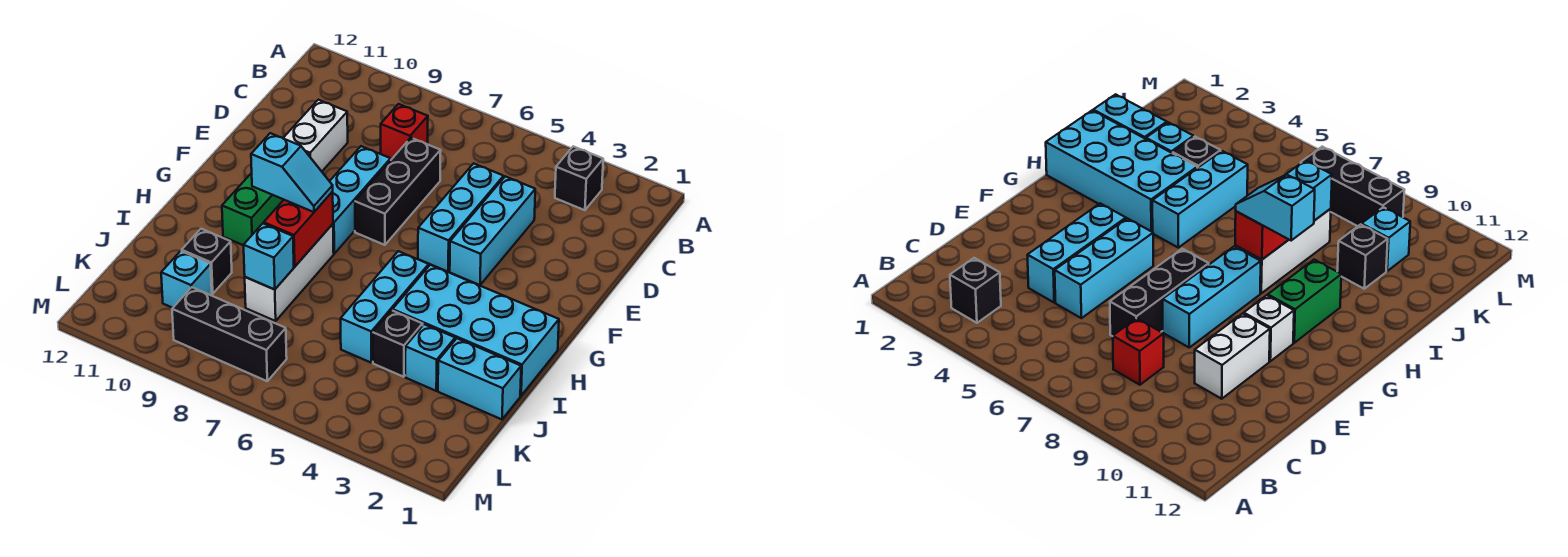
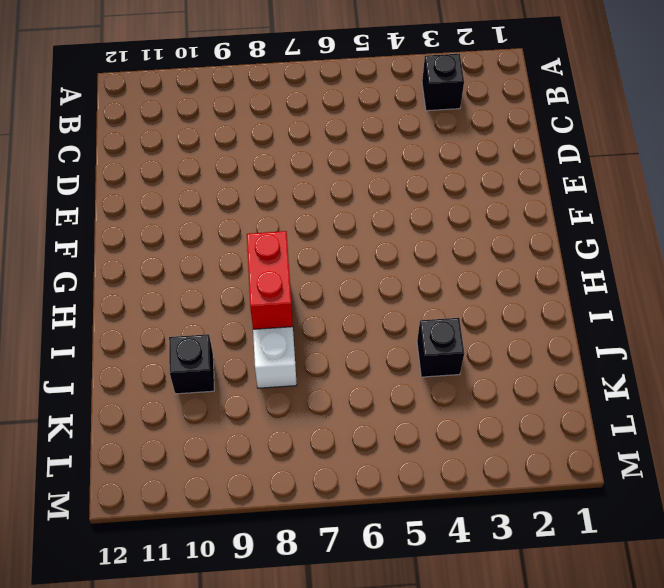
none -> red brick C8 level 1
none -> cyan brick D4:F4 level 1
none -> cyan brick D5:F5 level 1

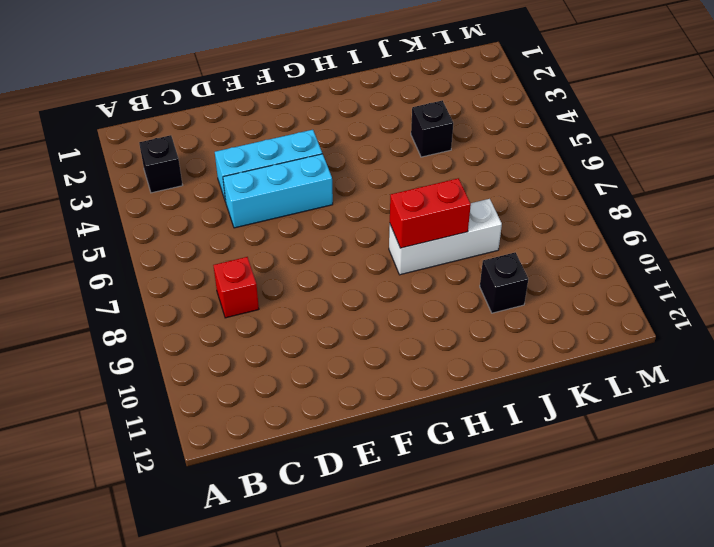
none -> black brick D7:F7 level 1
none -> white brick D10:E10 level 1
none -> cyan brick E8:G8 level 1

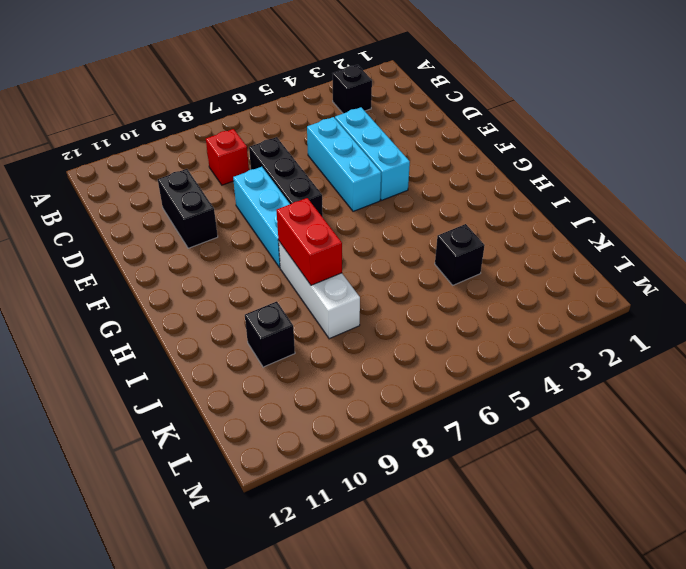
black brick D10:E10 level 1 -> white brick D10:E10 level 1
none -> white brick F10 level 1
none -> green brick G10:H10 level 1
none -> cyan brick H1:I4 level 1

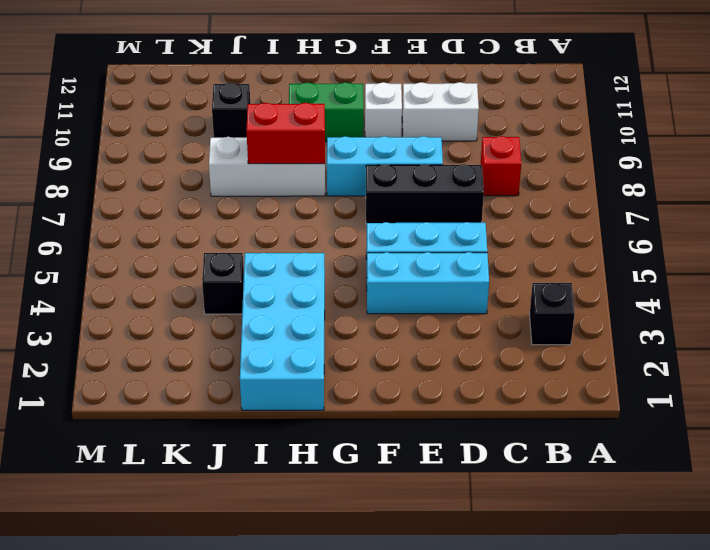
none -> cyan brick H5:J5 level 1
none -> cyan brick J1:J2 level 1
none -> cyan brick J3 level 1

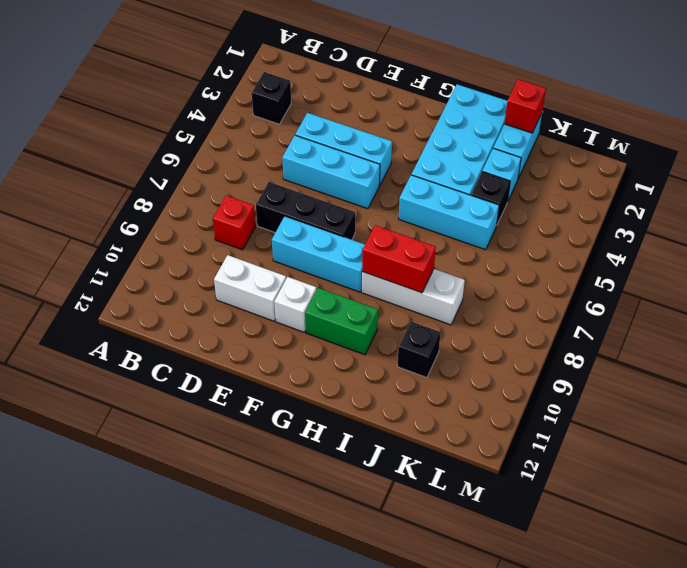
red brick J1 level 2 -> none
none -> cyan brick K10 level 1
none -> black brick L7:L9 level 1
none -> cyan brick J8 level 2

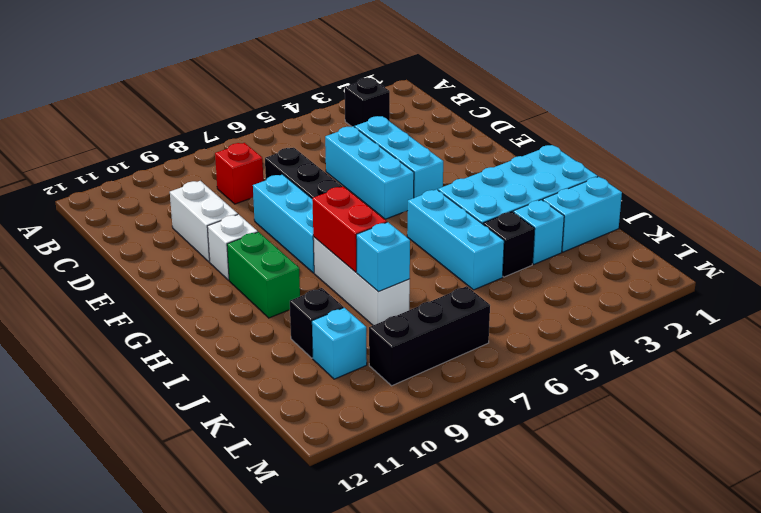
none -> cyan slope H8:H9 level 3 top 9

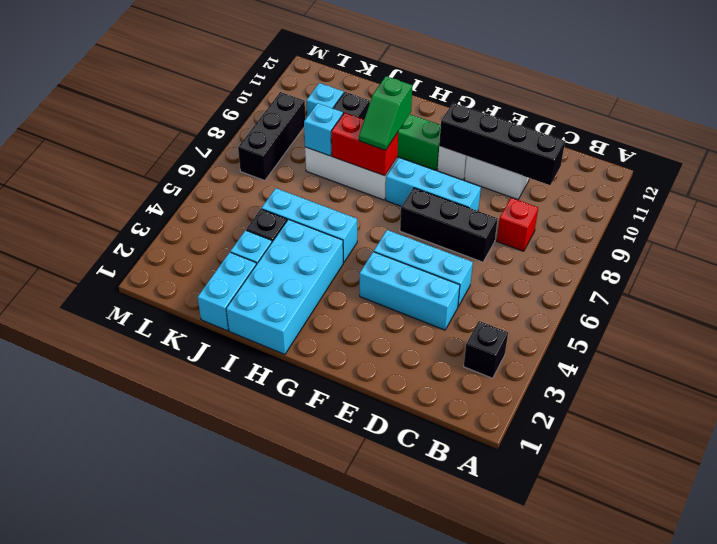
black brick C10:F10 level 2 -> none
green slope H8:H9 level 3 top 9 -> cyan slope H8:H9 level 3 top 9

